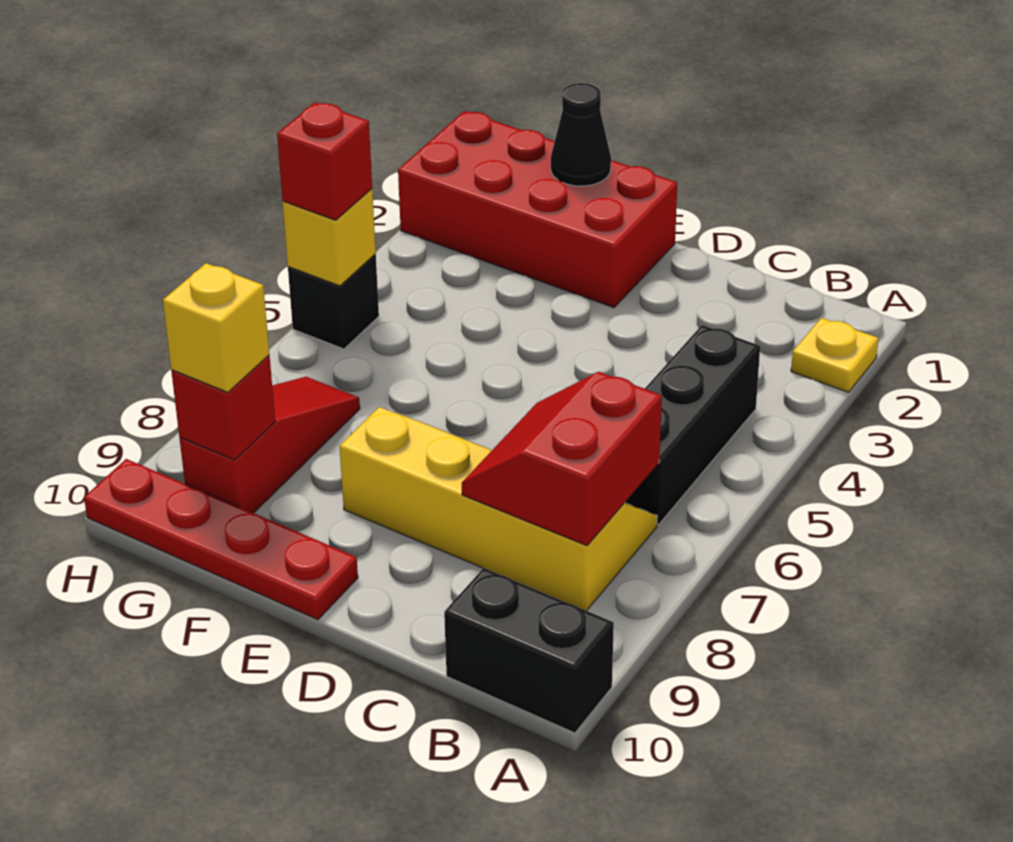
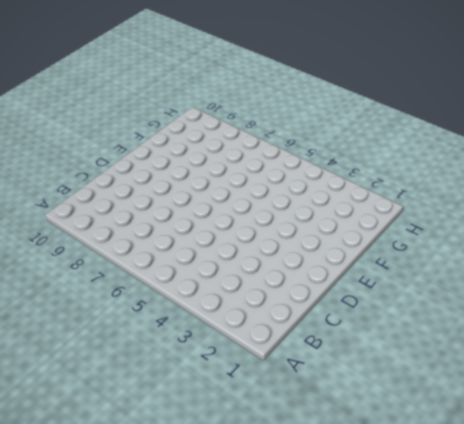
none -> yellow plate A2 level 1
none -> black brick A10:B10 level 1
none -> black brick B4:B6 level 1

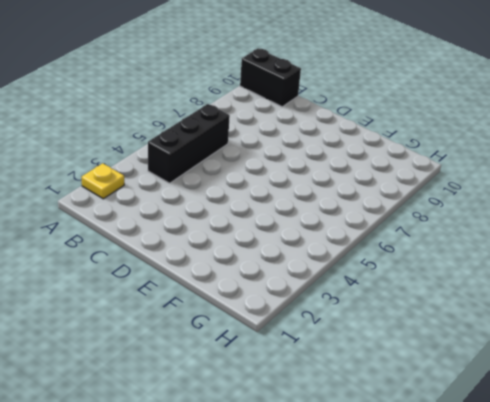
none -> yellow slope B7:E8 level 1 top 8
none -> red brick E1:H2 level 1
none -> red plate E10:H10 level 1

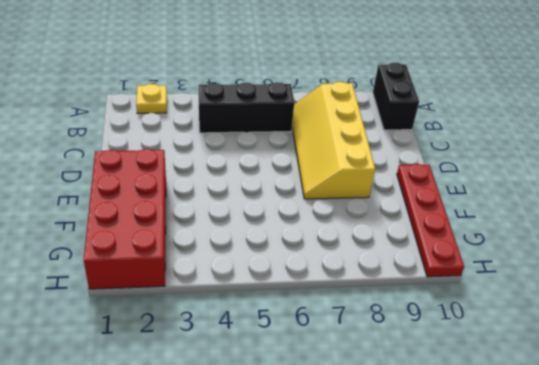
none -> red slope G7:G9 level 1 top 9
none -> black brick H5 level 1
none -> red slope B7:C8 level 2 top B

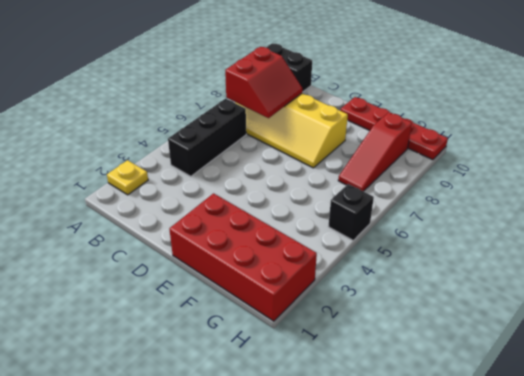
none -> black cone F1 level 2
none -> red brick G9 level 2
none -> yellow brick H5 level 2

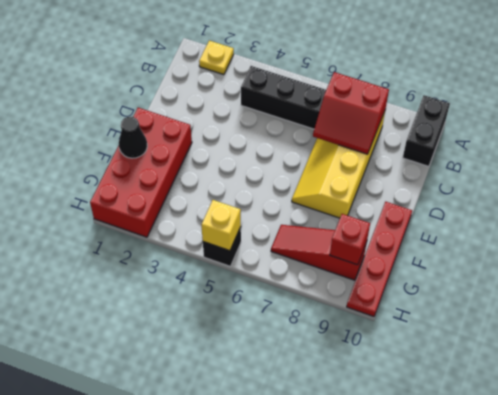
none -> yellow brick G9 level 3
none -> red brick H5 level 3

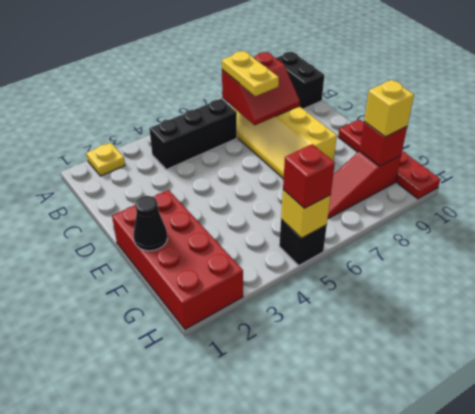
yellow plate B7:C7 level 3 -> none

